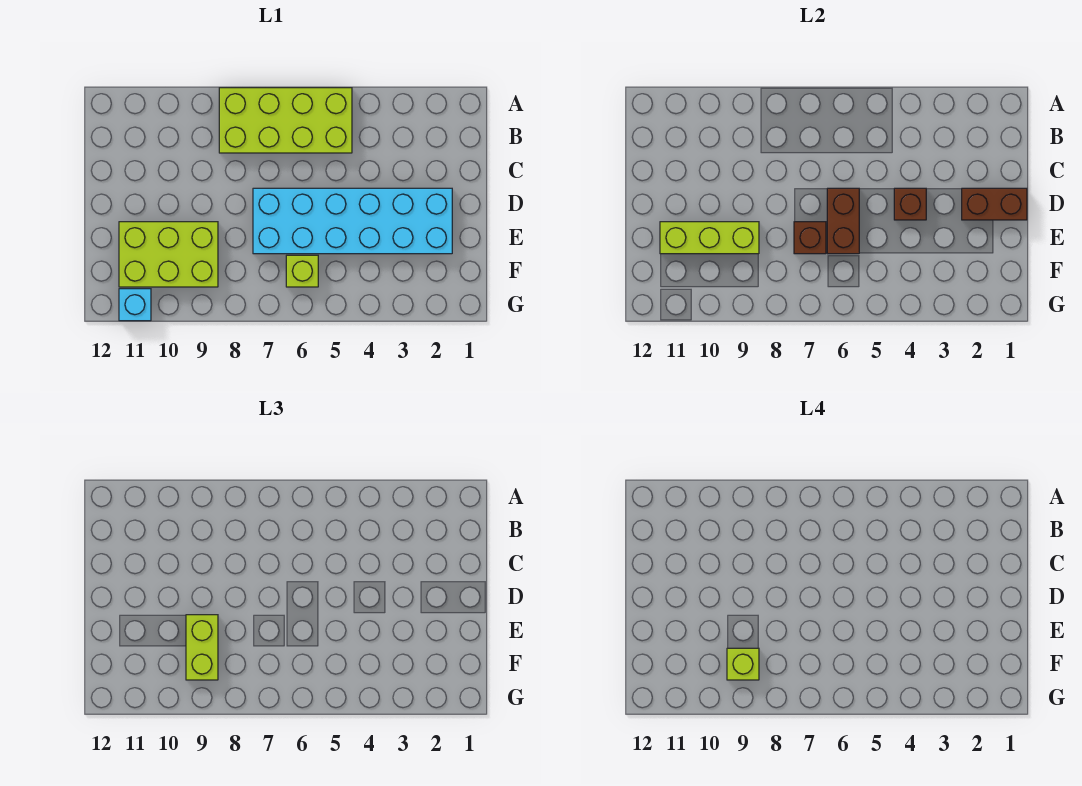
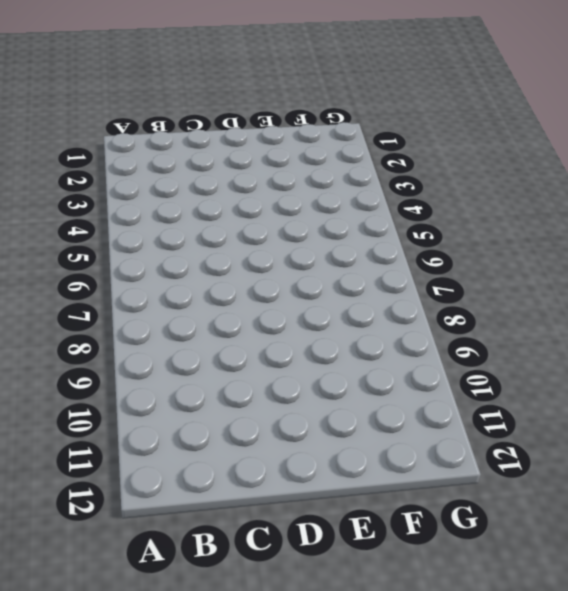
none -> lime brick A5:B8 level 1
none -> cyan brick D2:E7 level 1
none -> lime brick E9:F11 level 1

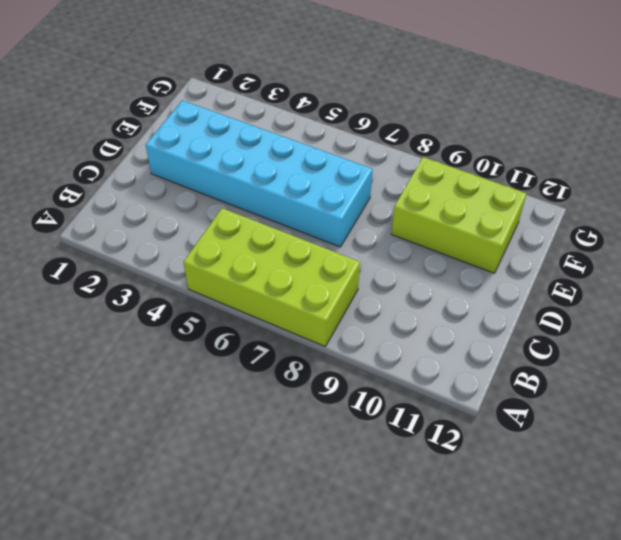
none -> lime brick F6 level 1
none -> cyan brick G11 level 1
none -> brown brick D1:D2 level 2

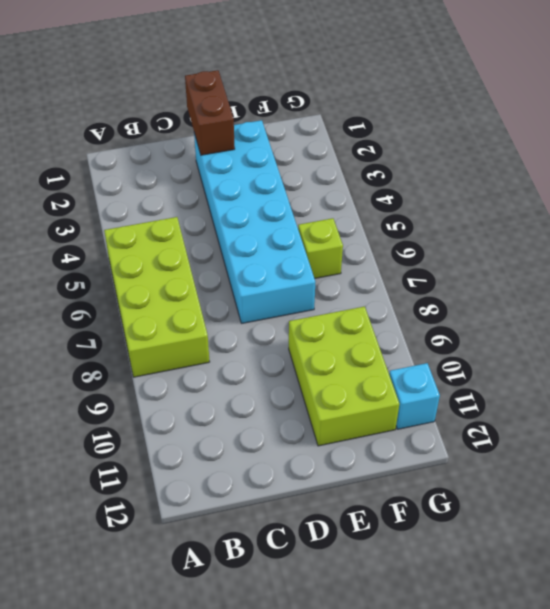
none -> brown brick D4 level 2
none -> brown brick D6:E6 level 2
none -> brown brick E7 level 2

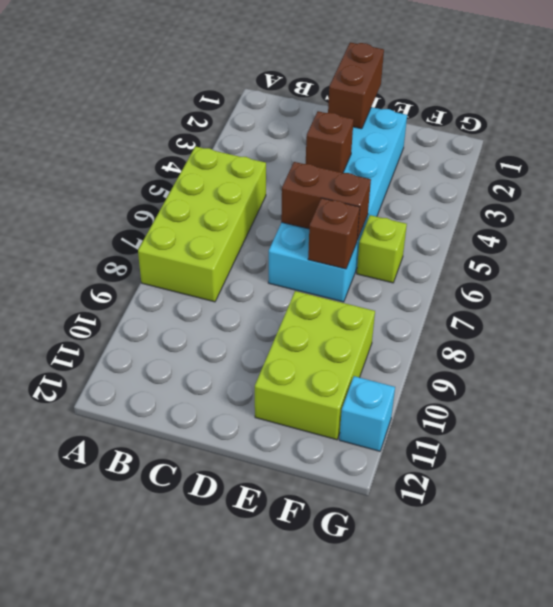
none -> lime brick E9:E11 level 2
none -> lime brick E9:F9 level 3
none -> lime brick F9 level 4

